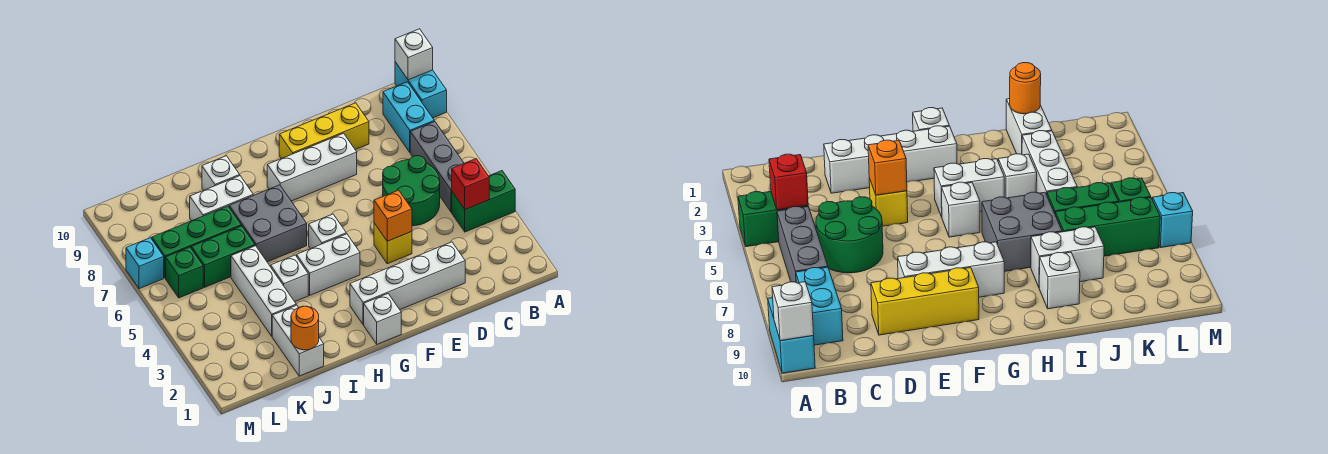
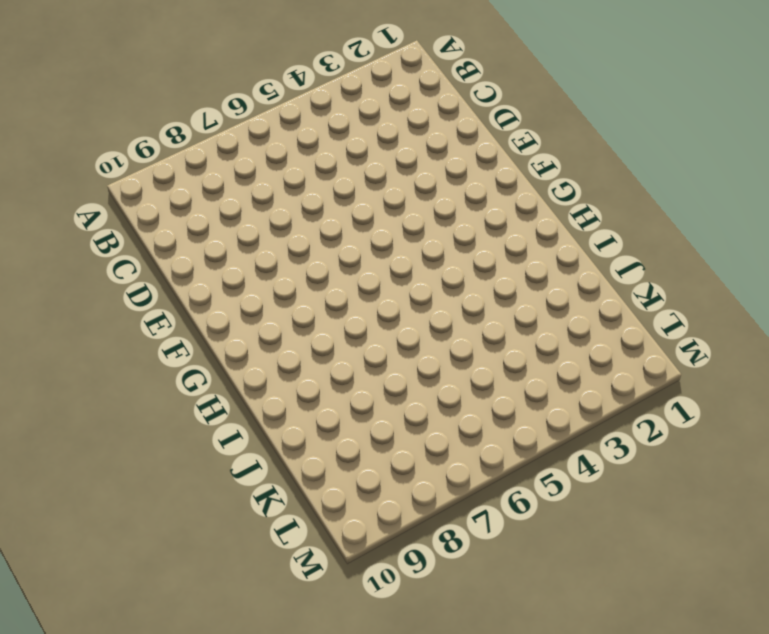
none -> green brick A4:B4 level 1
none -> cyan brick A9:A10 level 1
none -> grey brick B5:B7 level 1

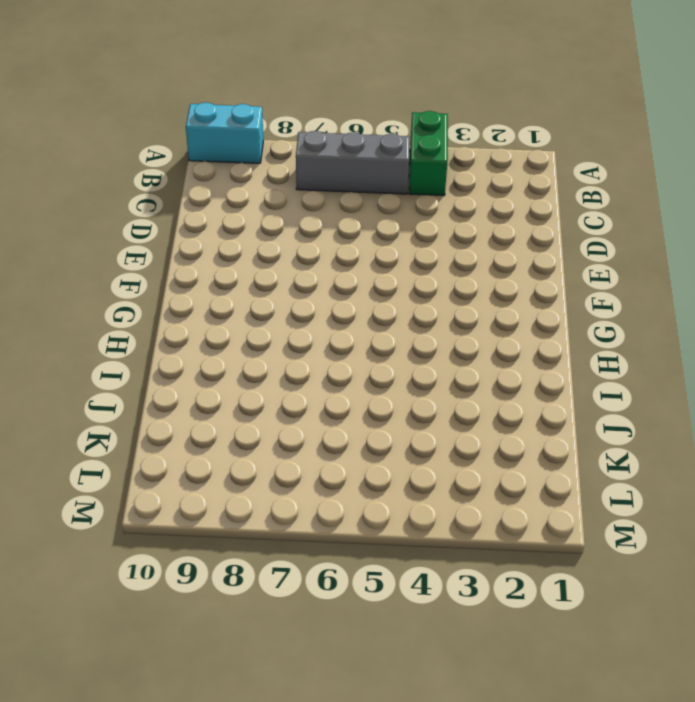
none -> cyan brick B8:B9 level 1
none -> green round brick C5:D6 level 1
none -> white brick D2:G2 level 1

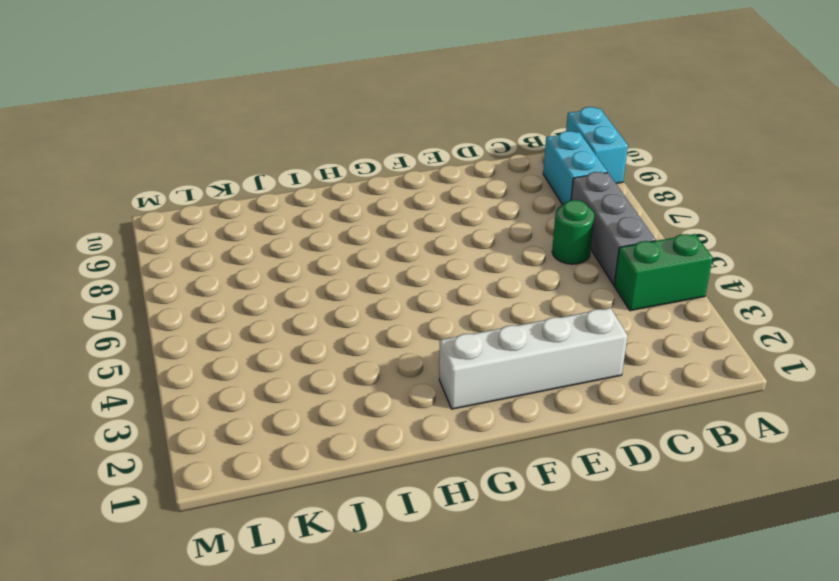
green round brick C6 level 1 -> green round brick C5:D6 level 1
none -> yellow brick D9:F9 level 1
none -> yellow brick E4 level 1
none -> white brick E8:G8 level 1

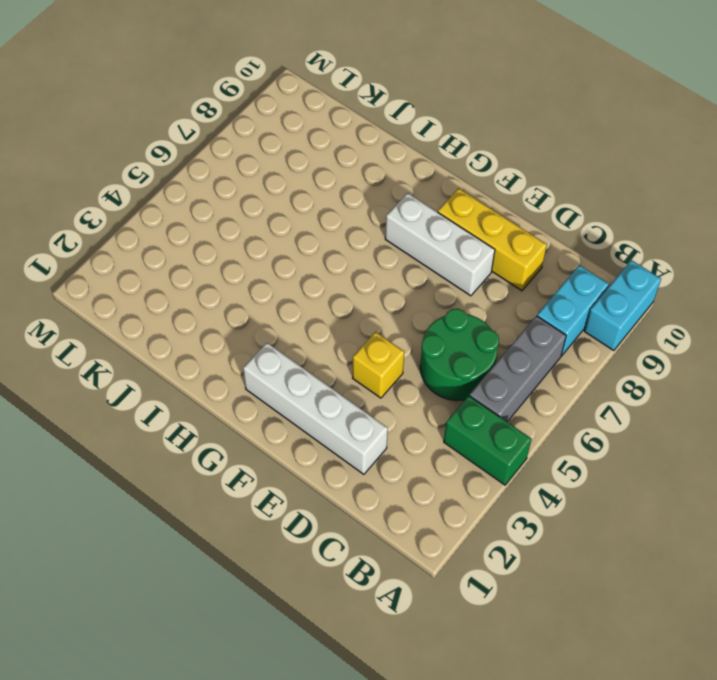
none -> white brick G1 level 1
none -> white brick G4:H4 level 1
none -> white brick G5 level 1

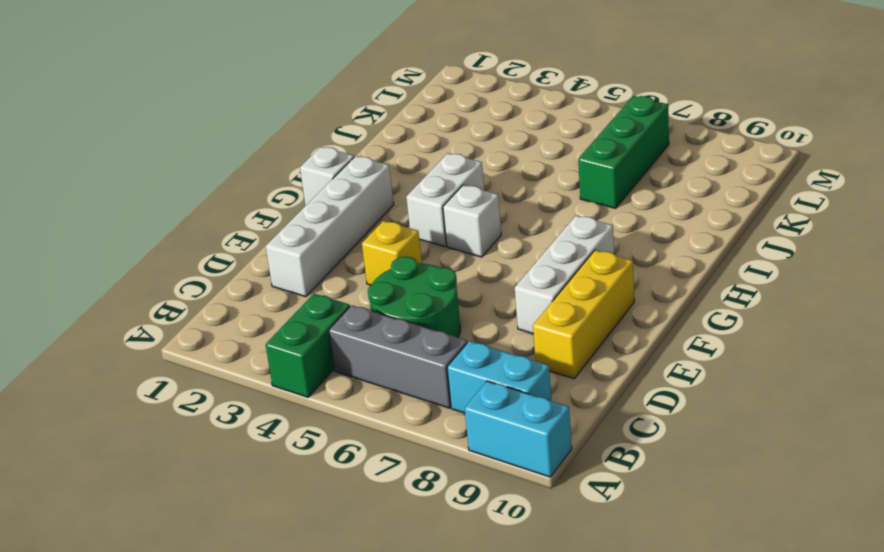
none -> grey brick H6:I7 level 1
none -> white brick I4 level 1
none -> white brick I8:J8 level 1

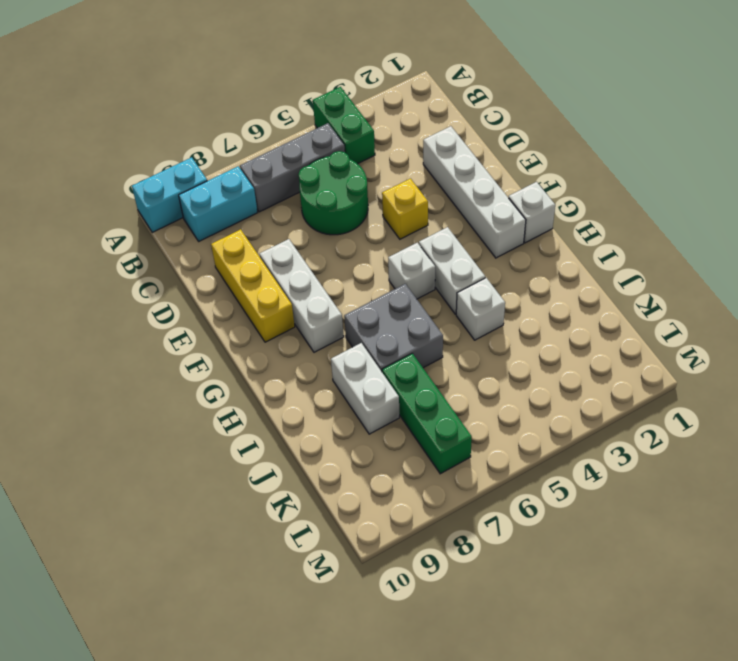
none -> white brick I9 level 1
none -> white brick J1:J2 level 1
none -> white brick J3:J5 level 1

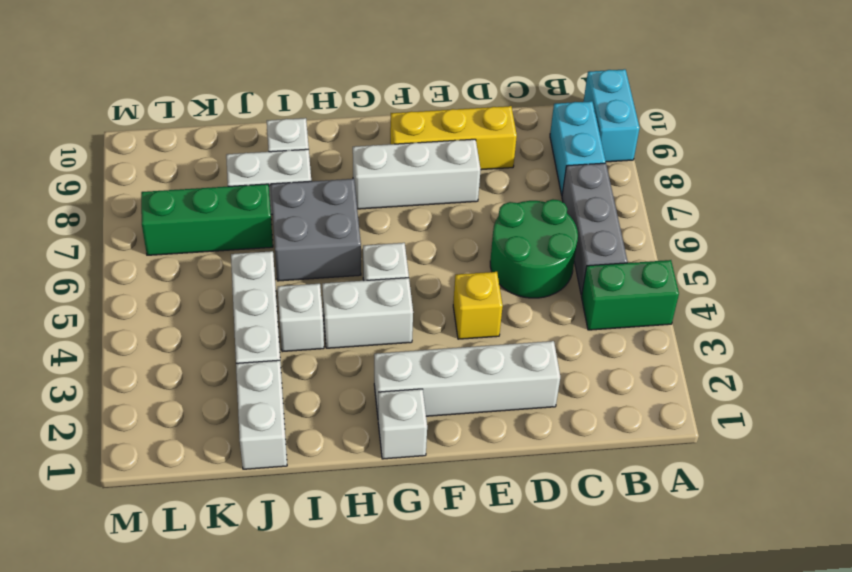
none -> green brick J6:K6 level 1
none -> green brick L6 level 1
none -> cyan brick M7 level 1

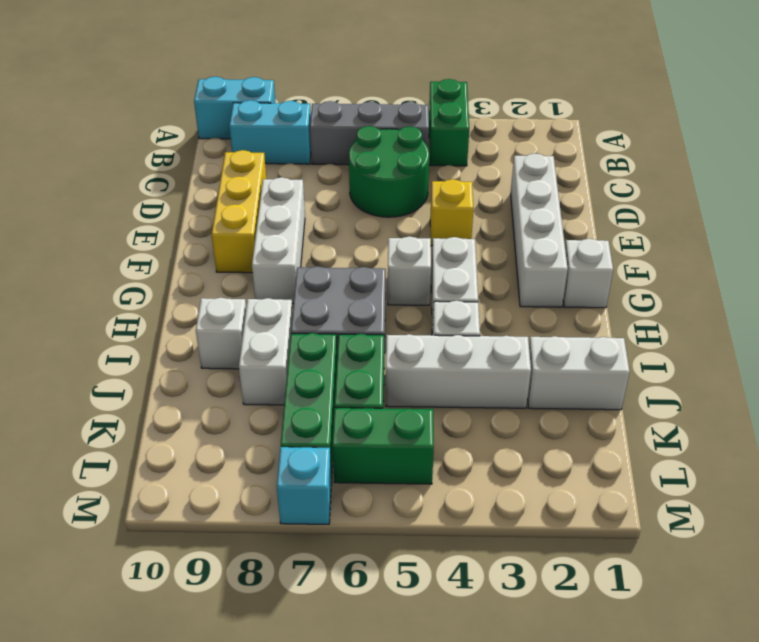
green brick L5:L6 level 1 -> green brick L6 level 1
none -> white brick A10 level 2
none -> red brick B4 level 2
none -> orange brick E4 level 2

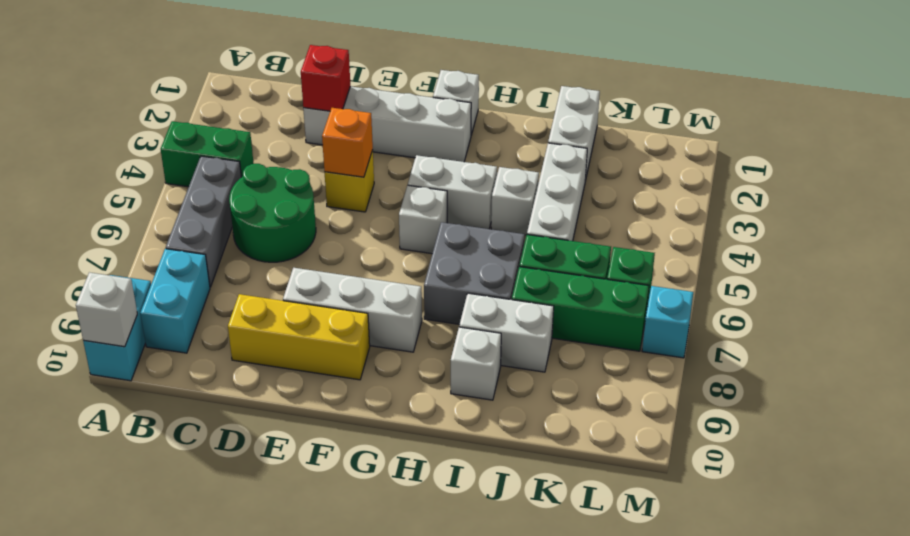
red brick D2 level 2 -> red brick B4 level 2
none -> orange round brick J1 level 2

